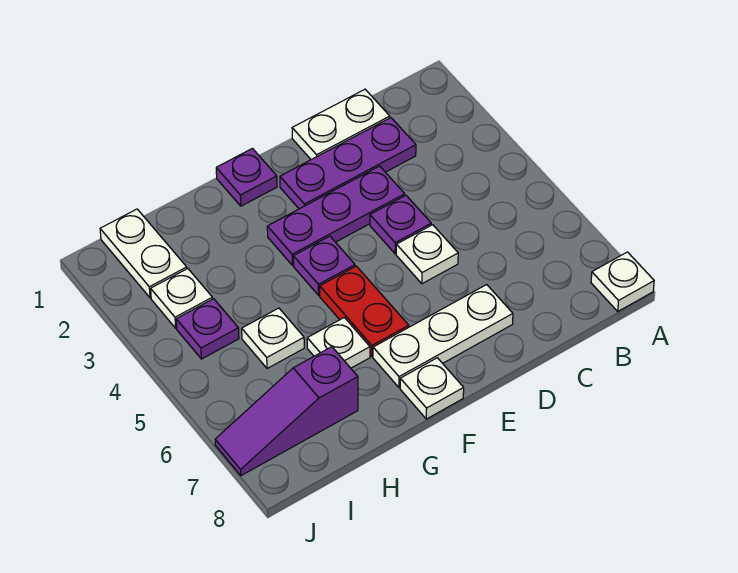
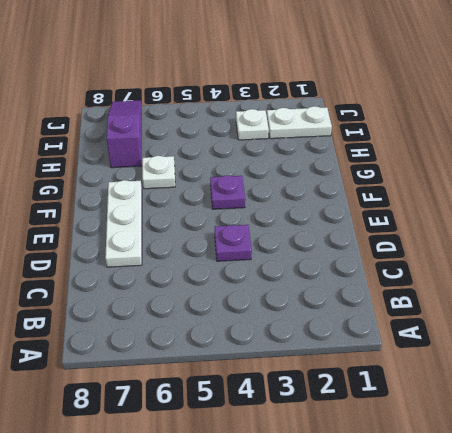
none -> white plate A8 level 1
none -> white plate C1:D1 level 1
none -> purple plate C2:E2 level 1

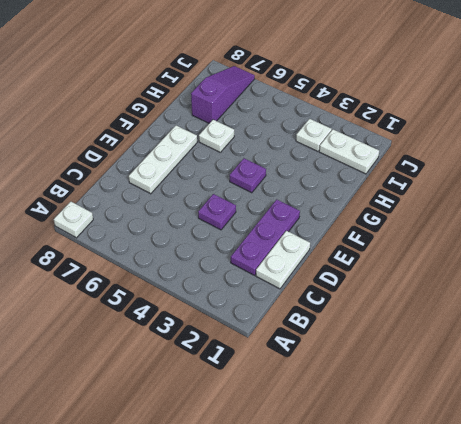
none -> purple plate D3:F3 level 1
none -> white plate D5 level 1
none -> purple plate F1 level 1

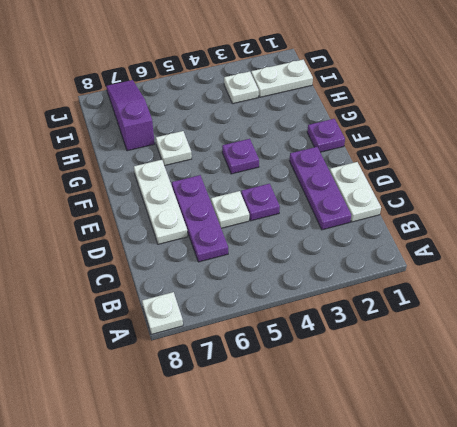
purple plate C6:E6 level 1 -> purple plate D3:F3 level 1
none -> red plate F5:F6 level 1
none -> white plate F8 level 1
none -> white plate H5 level 1

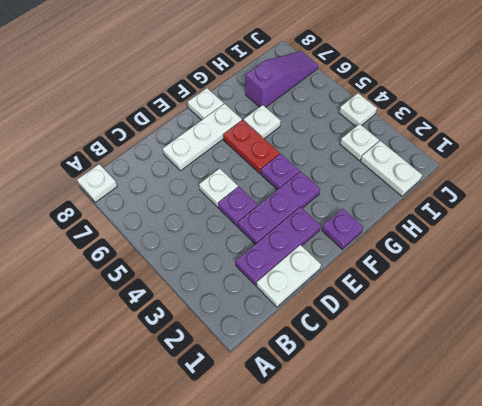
white plate J4 level 1 -> white plate H5 level 1
none -> purple plate I4 level 1

